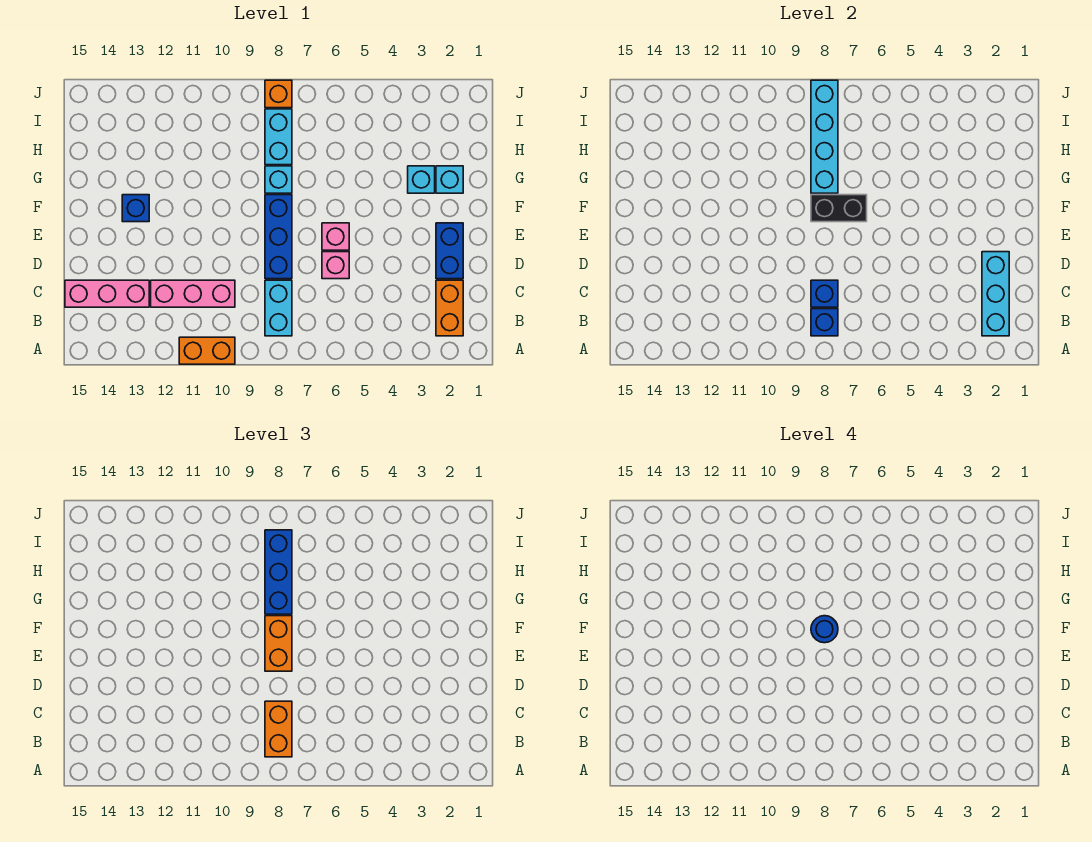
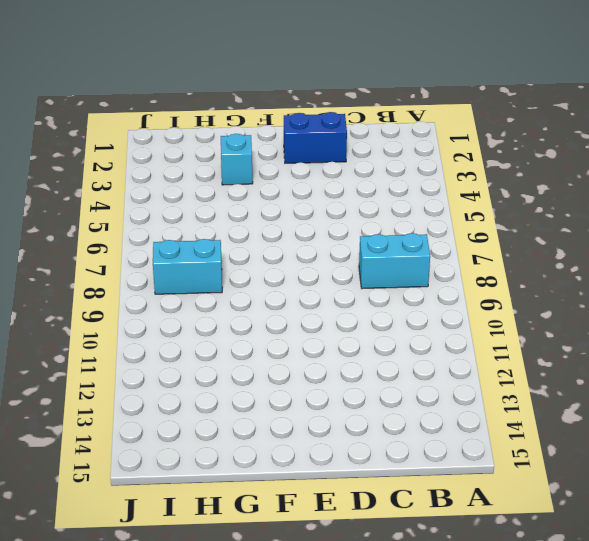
none -> orange brick A10:A11 level 1
none -> orange brick B2:C2 level 1
none -> pink brick C10:C12 level 1

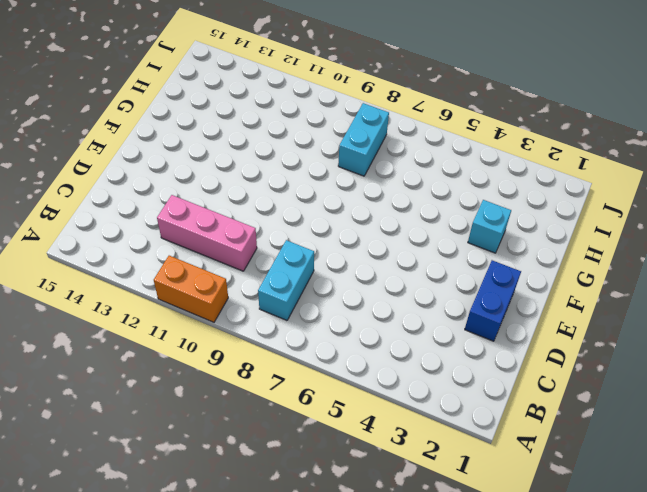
none -> orange brick B2:C2 level 1
none -> pink brick C13:C15 level 1
none -> pink brick D6 level 1

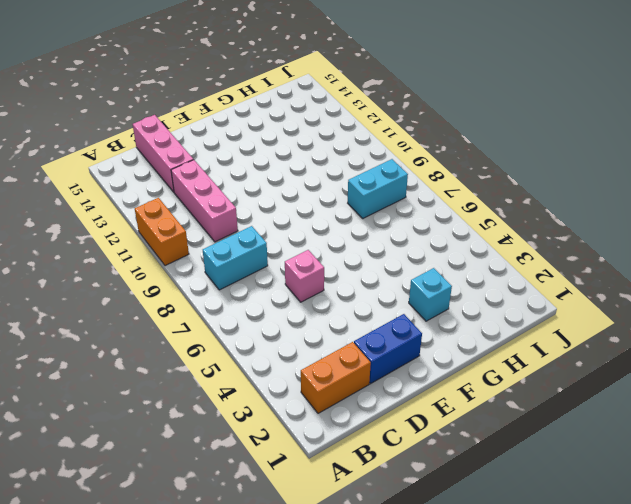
none -> blue brick D8:F8 level 1
none -> pink brick E6 level 1
none -> blue brick F13 level 1

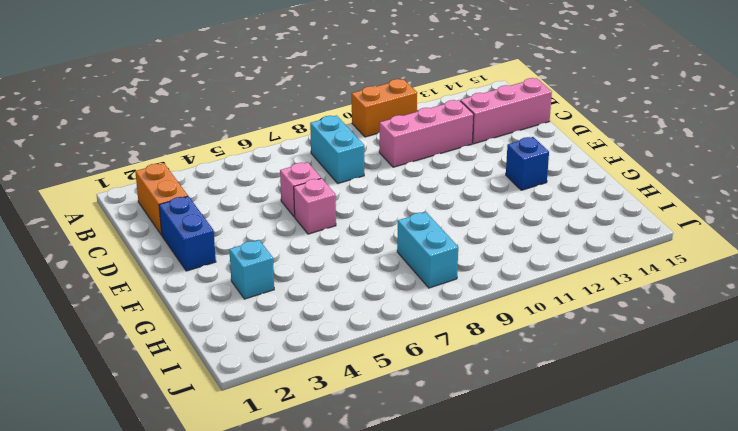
none -> blue brick D8:F8 level 1
none -> cyan brick G2 level 1
none -> cyan brick G8 level 1

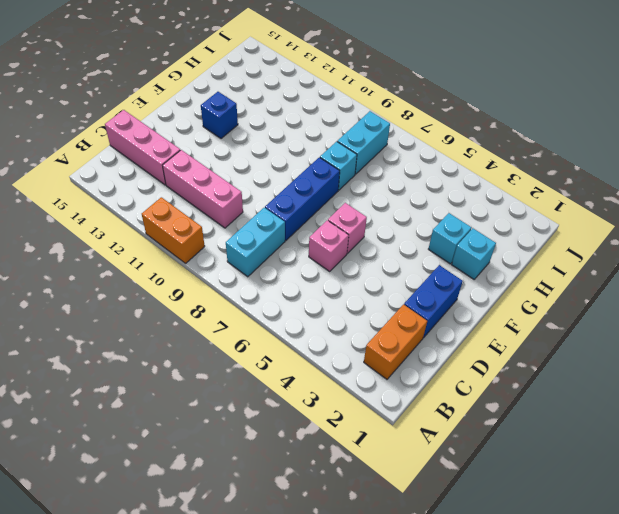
none -> orange brick J8 level 1
none -> cyan brick B2:D2 level 2
none -> blue brick B8 level 2

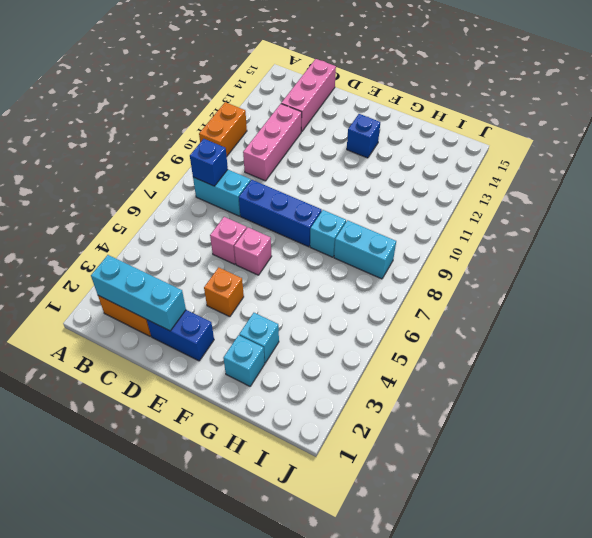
orange brick E4 level 1 -> orange brick J8 level 1
none -> blue brick C8 level 2
none -> black brick F7:F8 level 2
none -> cyan brick G8:J8 level 2

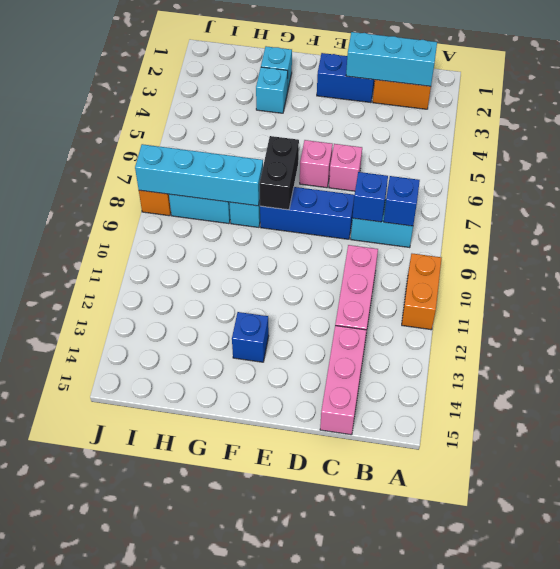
none -> orange brick B8:C8 level 3
none -> orange brick E8:F8 level 3
none -> blue brick G8:I8 level 3

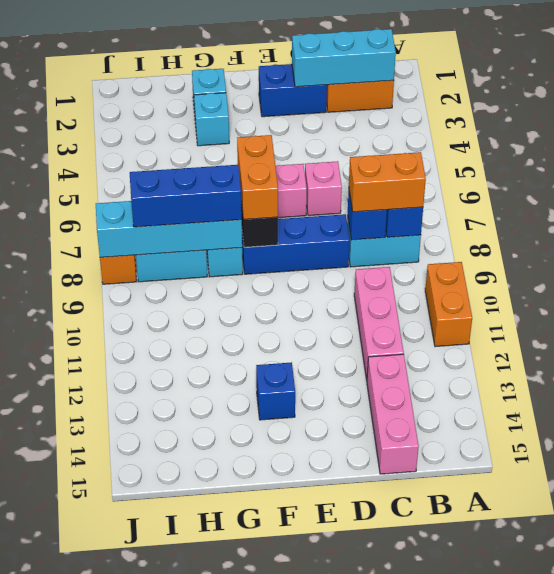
orange brick F7:F8 level 3 -> orange brick E8:F8 level 3
none -> blue round brick F8 level 4

